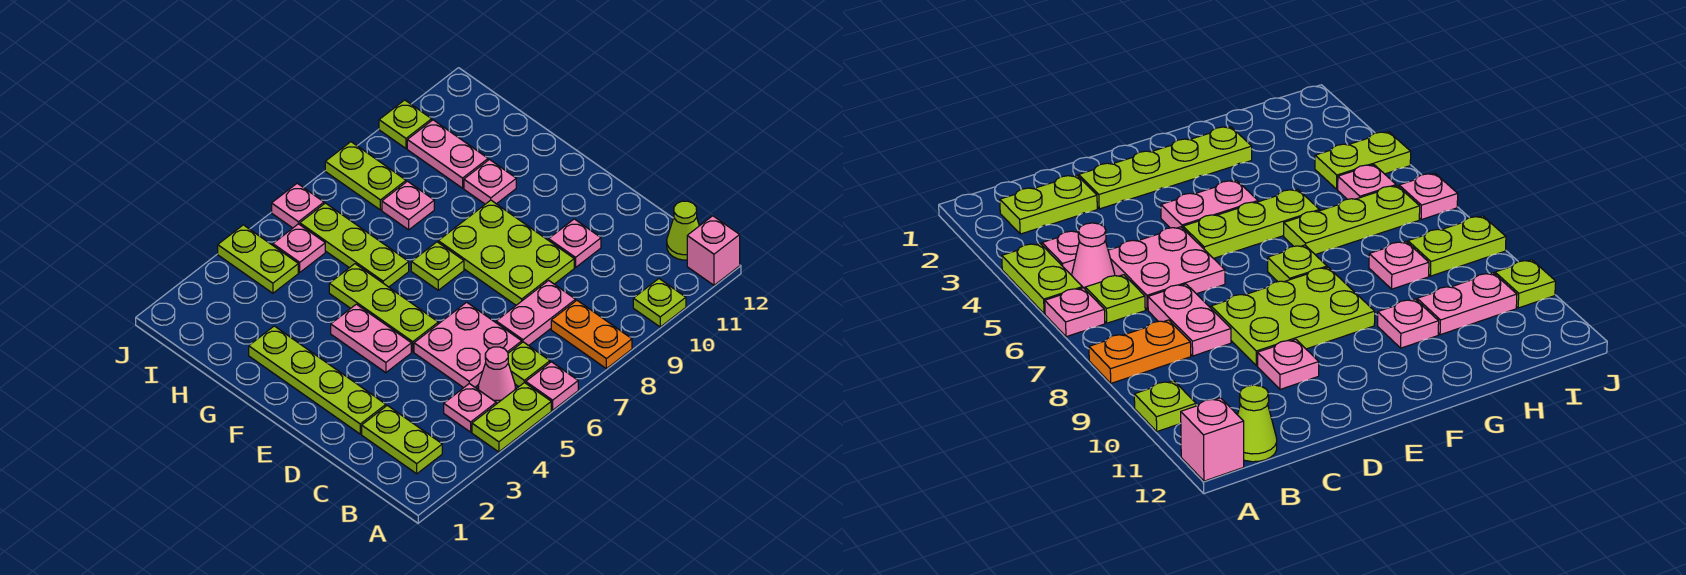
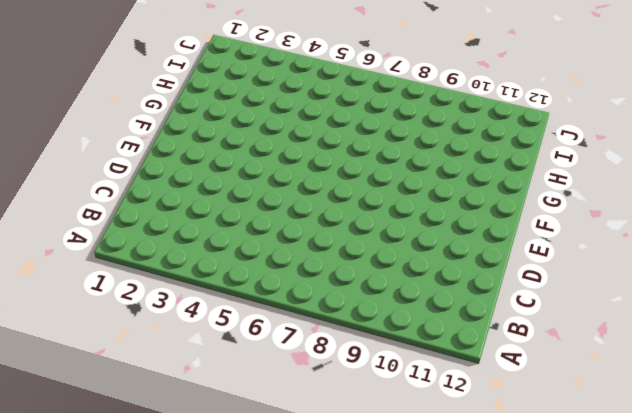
none -> lime plate A4:A5 level 1
none -> pink plate A6 level 1
none -> orange plate A8:B8 level 1

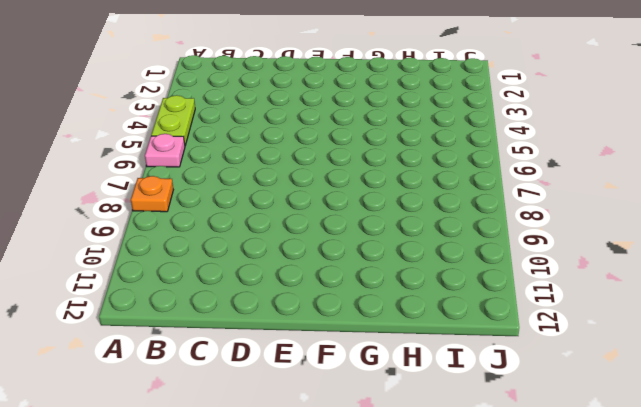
orange plate A8 level 1 -> orange plate A8:B8 level 1
none -> lime plate A10 level 1
none -> pink brick A12 level 1
none -> lime plate B2:C2 level 1

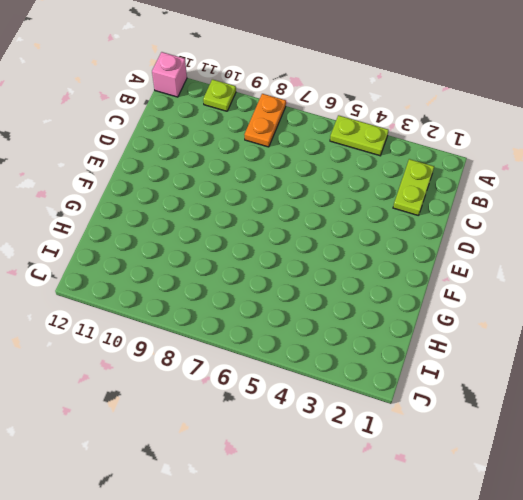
none -> pink plate A6 level 1
none -> pink plate B4 level 1
none -> pink cone B5 level 1

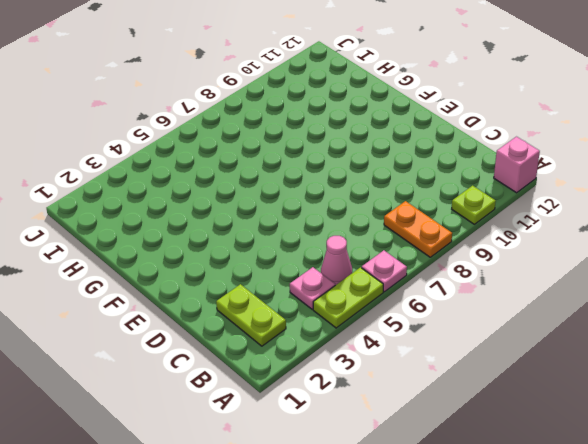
none -> lime plate B6 level 1
none -> lime cone B12 level 1
none -> pink plate C5:D6 level 1

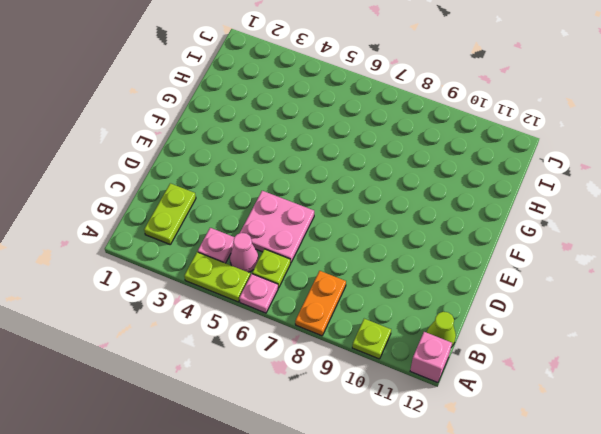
none -> pink plate C7:C8 level 1
none -> lime plate D2:G2 level 1
none -> lime plate D8:F9 level 1

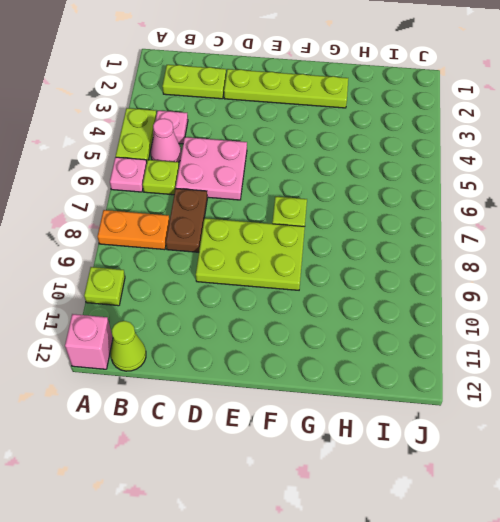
brown plate C7:C8 level 1 -> pink plate C7:C8 level 1
none -> pink plate D10 level 1
none -> pink plate E4:F4 level 1
none -> lime plate E5:G5 level 1

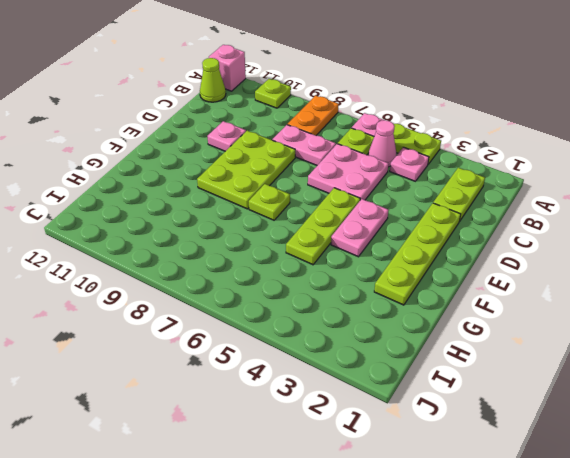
none -> lime plate G6:I6 level 1
none -> pink plate G10 level 1
none -> pink plate H8 level 1

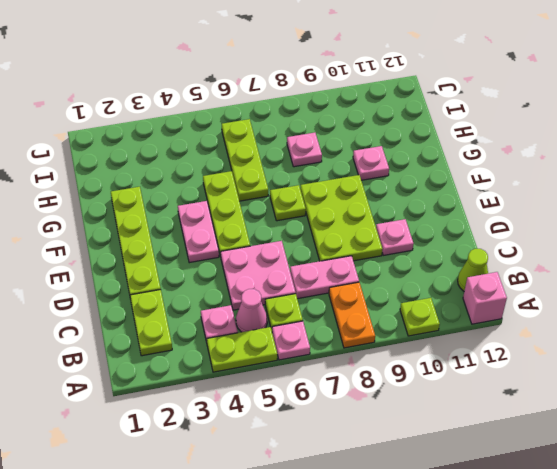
none -> pink plate H10:I10 level 1
none -> lime plate I4:J4 level 1
none -> pink plate I5 level 1

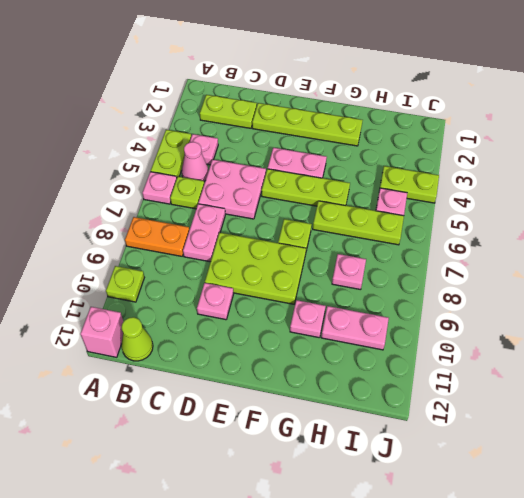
none -> lime plate I8:J8 level 1
none -> pink plate J6 level 1
none -> lime plate J10 level 1

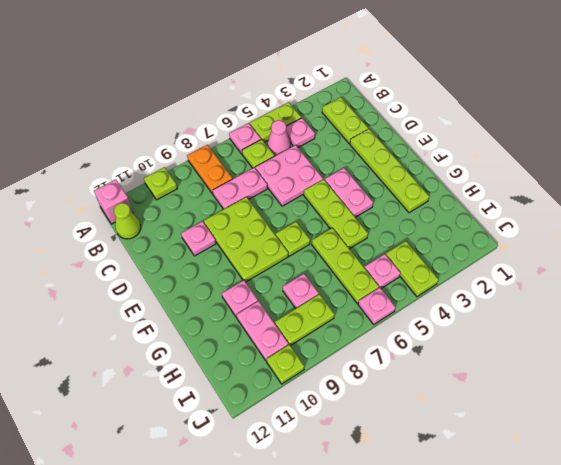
lime plate I8:I9 level 1 -> lime plate I8:J8 level 1

